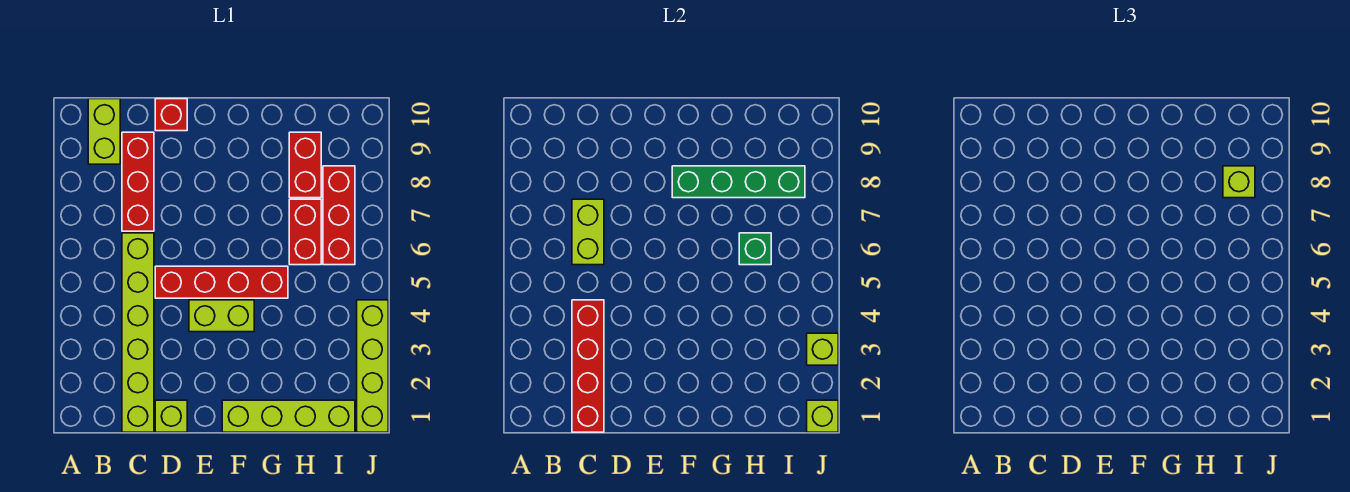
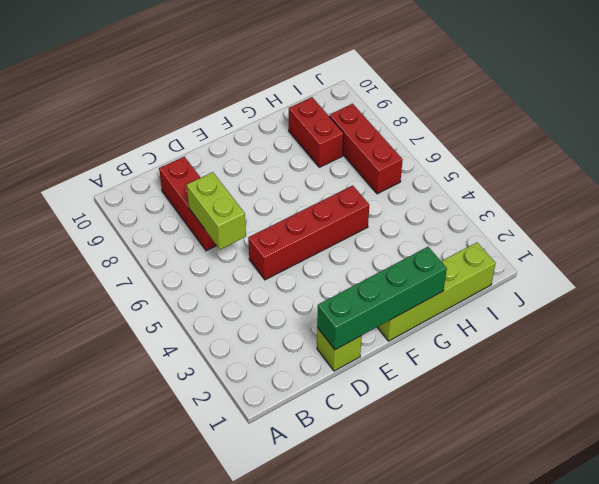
green brick D1:G1 level 2 -> green brick F8:I8 level 2
none -> lime brick B9:B10 level 1
none -> lime brick C1:C6 level 1
none -> red brick D10 level 1

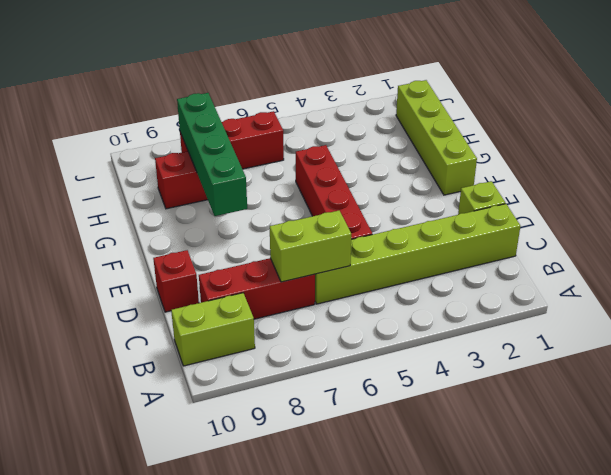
none -> lime brick E4:F4 level 1
none -> red brick H6:H7 level 1
none -> lime brick J1:J4 level 1

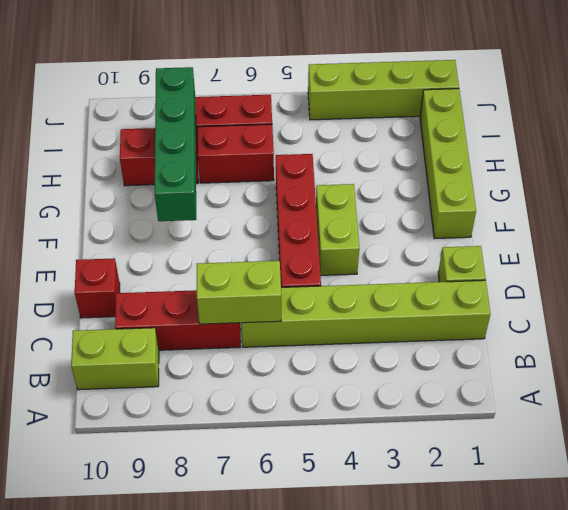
none -> red brick C1:C4 level 2
none -> green brick H6 level 2
none -> lime brick J1 level 2

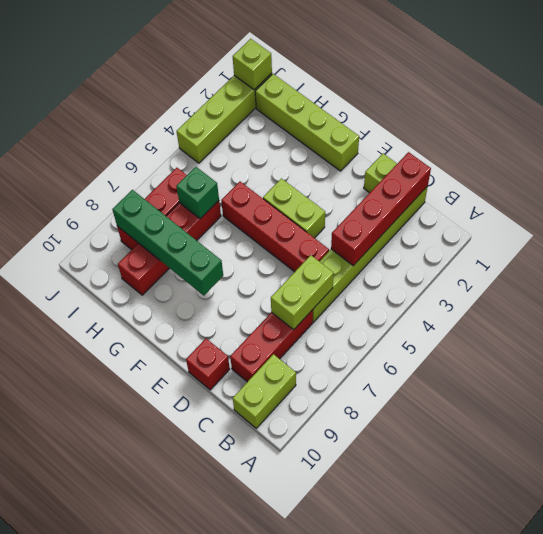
none -> lime brick J3 level 2
none -> lime brick I8 level 3

